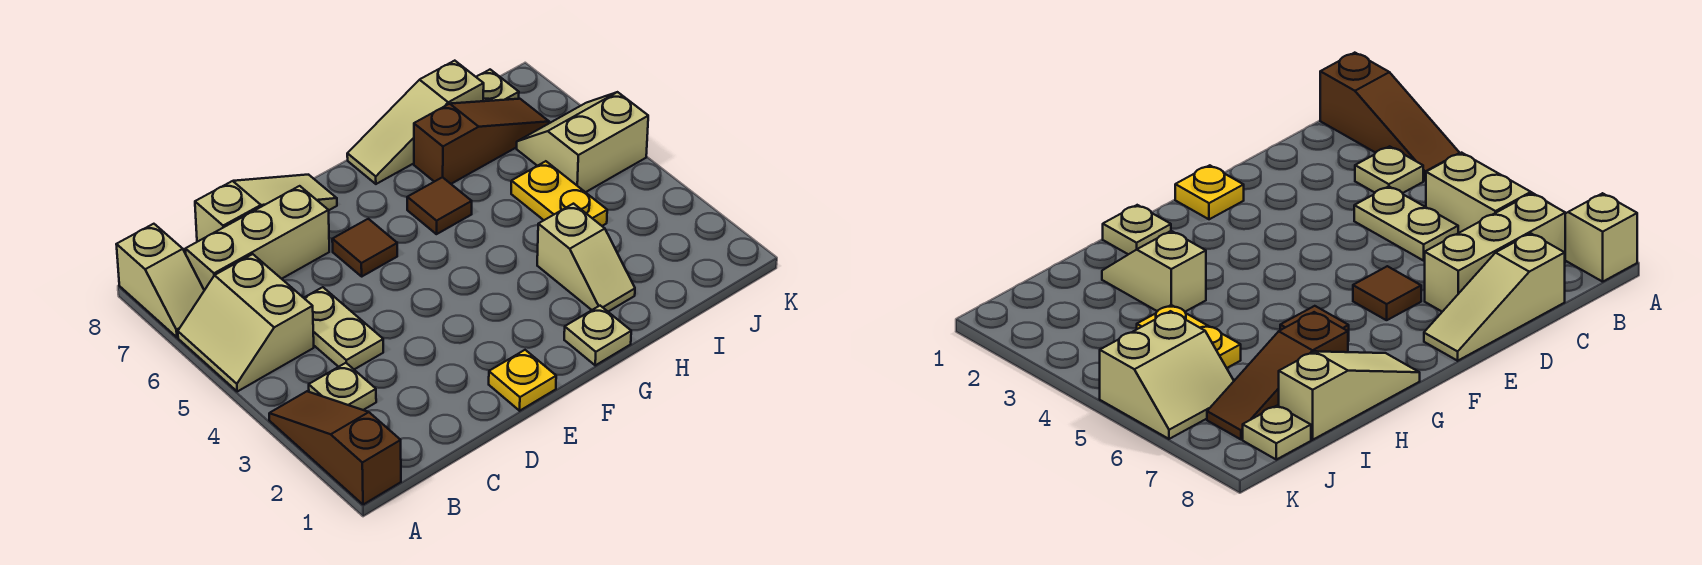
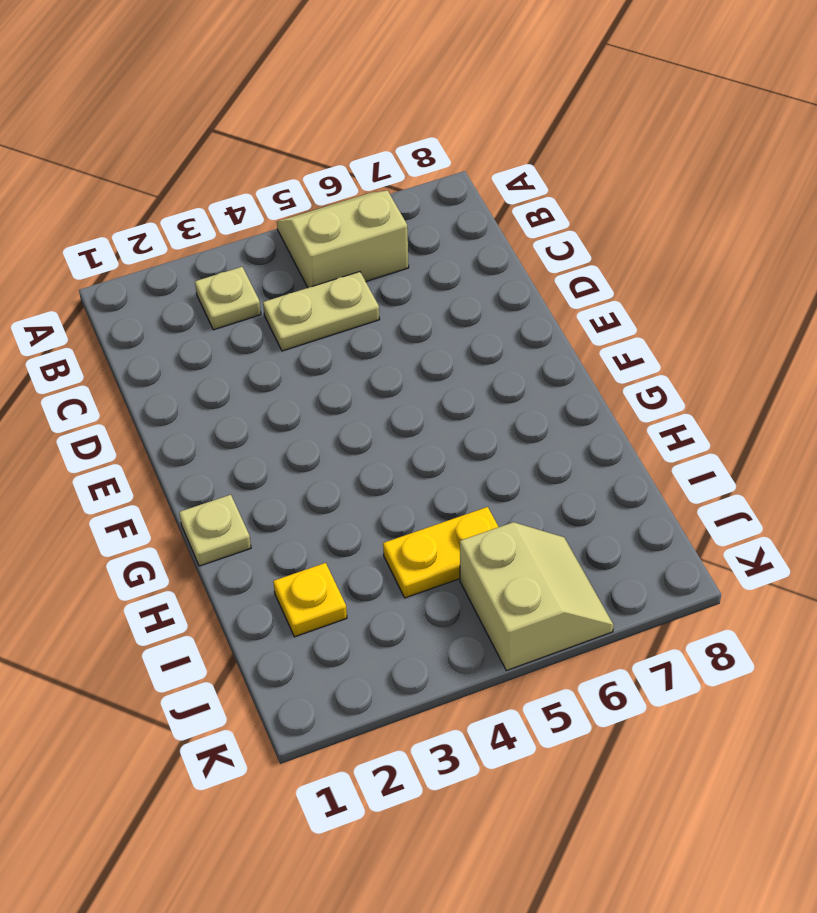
yellow plate I2 level 1 -> yellow plate E1 level 1
none -> brown slope A1:A3 level 1 top 1
none -> tan slope A7:A8 level 1 top 8
none -> tan brick B7:D7 level 1

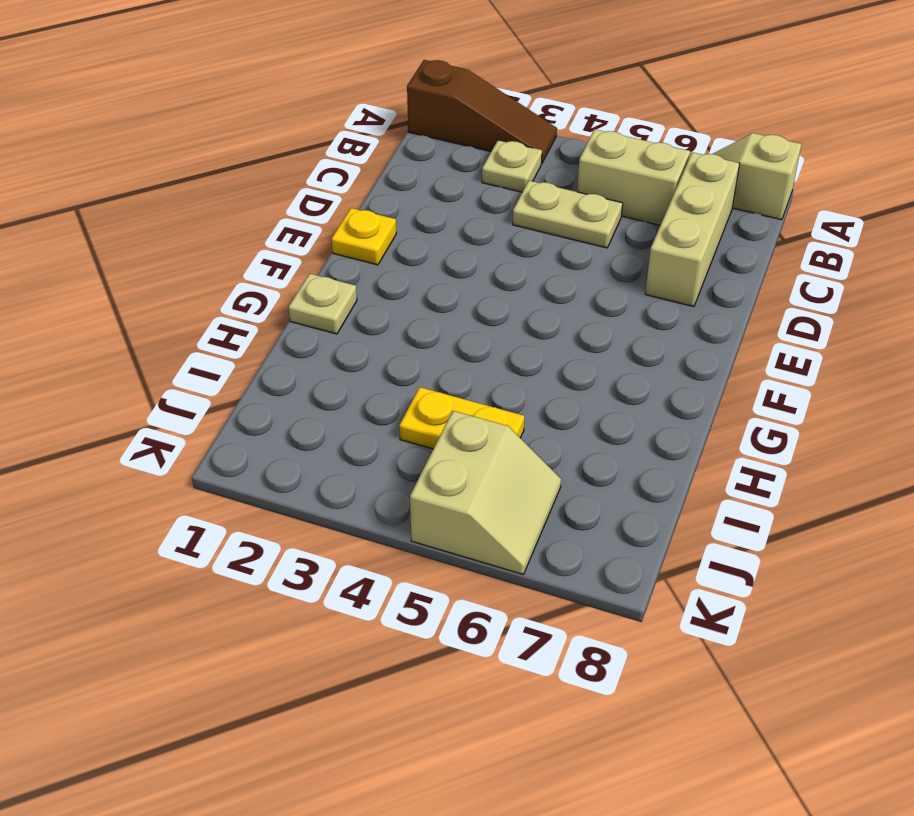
none -> tan slope C8:E8 level 1 top C
none -> brown tile E6 level 1
none -> brown tile G6 level 1

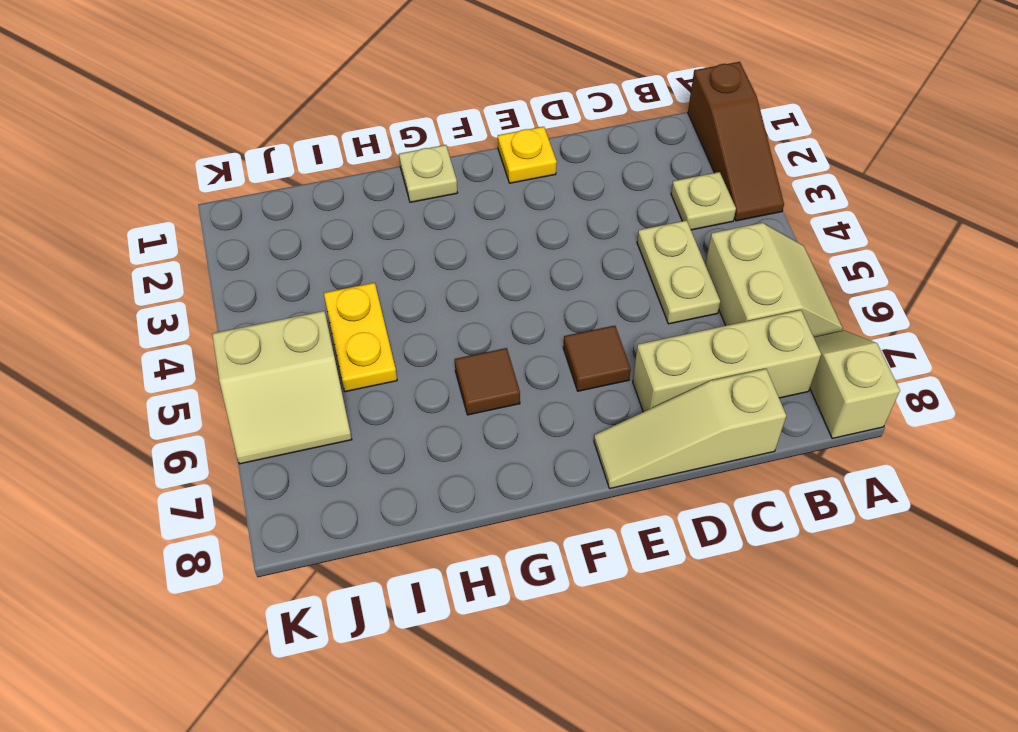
none -> tan slope G8:I8 level 1 top I
none -> tan slope H2:H3 level 1 top 3
none -> brown slope H7:J7 level 1 top H

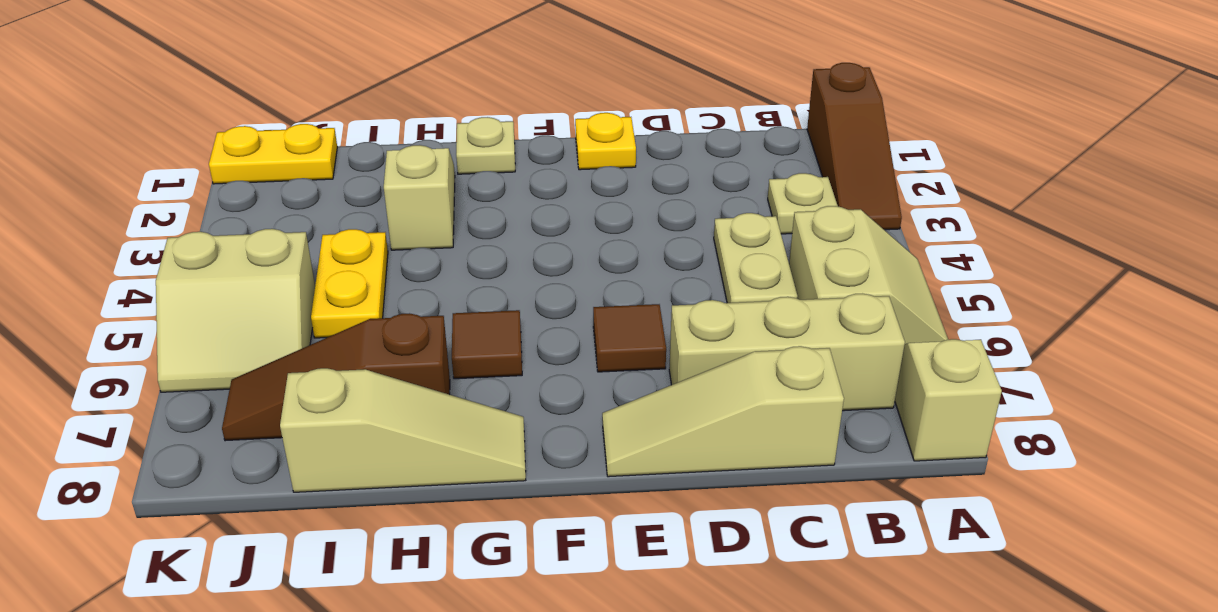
yellow plate J1:K1 level 1 -> none
none -> tan plate J8 level 1

